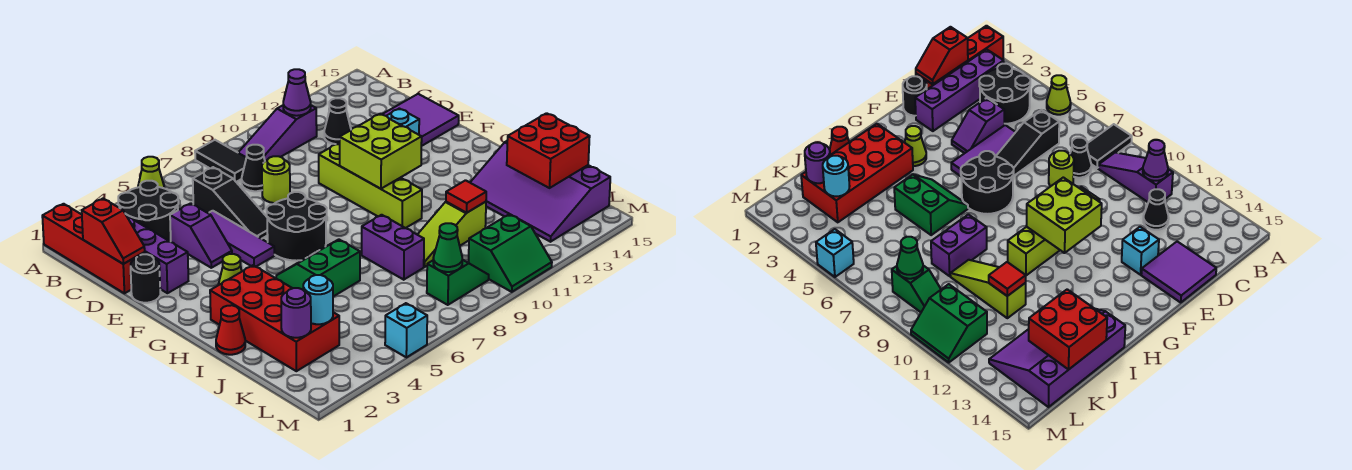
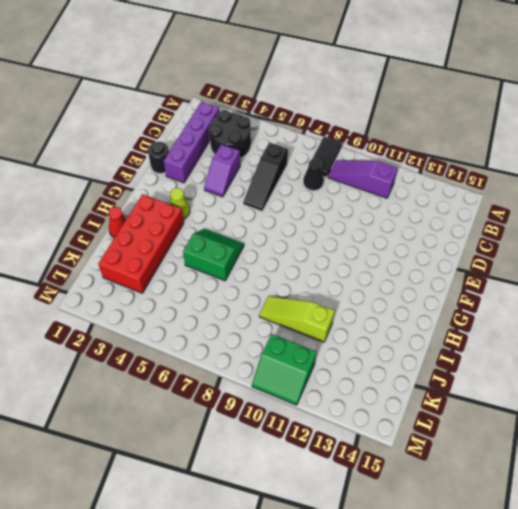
none -> red brick A1:D1 level 1
none -> lime cone A5 level 1
none -> black cone C12 level 1
none -> purple tile D5:F5 level 1

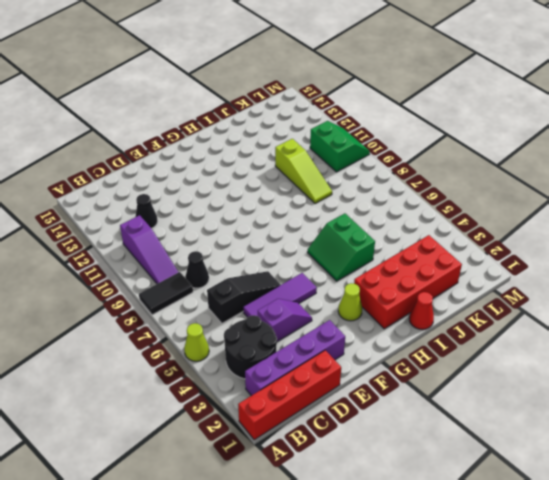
none -> lime round brick D8 level 1
none -> purple tile D14:E15 level 1
none -> black round brick E1 level 1
none -> lime brick E10:H10 level 1

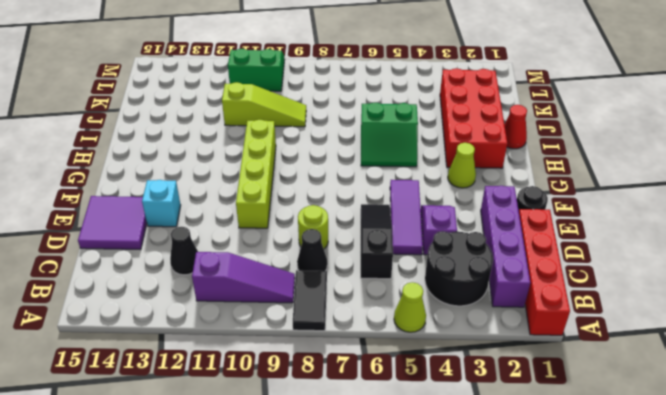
none -> black round brick F6:G7 level 1
none -> purple brick I8:J8 level 1
none -> purple slope I13:L15 level 1 top 15
none -> green slope L8:L9 level 1 top 8

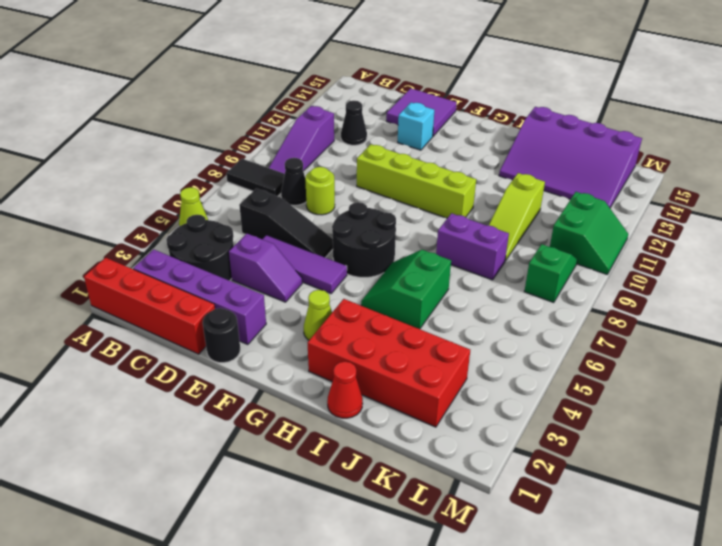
none -> cyan brick M5 level 1
none -> purple cone B11 level 2
none -> red slope C1:D1 level 2 top C
none -> lime brick F10:G11 level 2

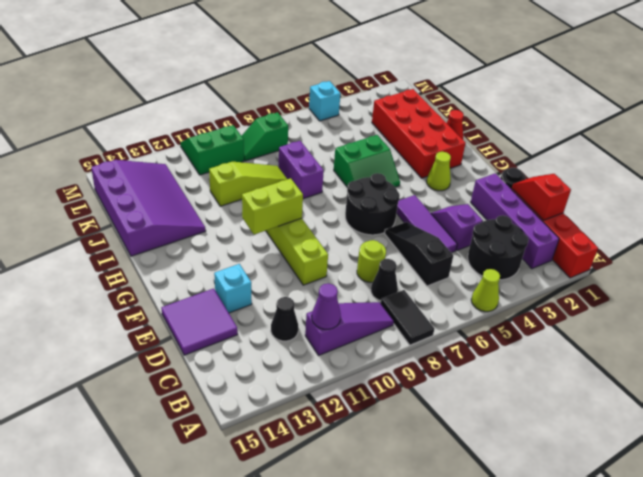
lime brick G10:G11 level 2 -> lime brick F10:G11 level 2
none -> red tile J11 level 2
none -> red brick J14:K15 level 2
none -> purple round brick K2 level 2
none -> cyan round brick K3 level 2

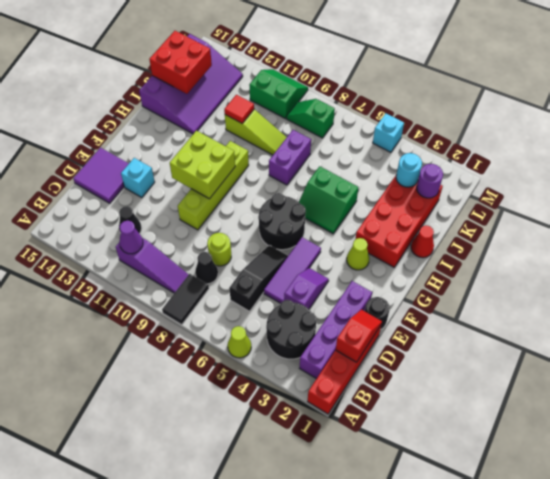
none -> green cone L8 level 2

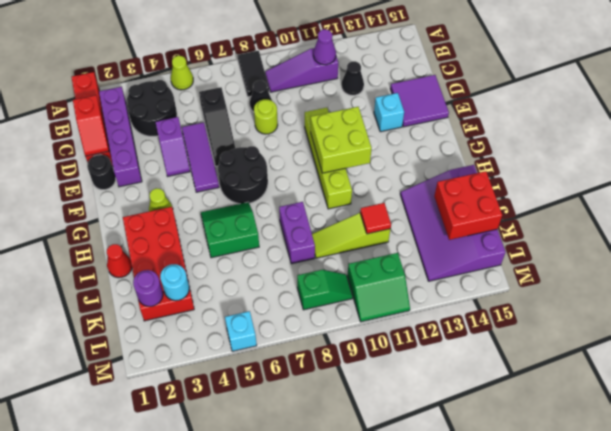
none -> green cone L8 level 2

